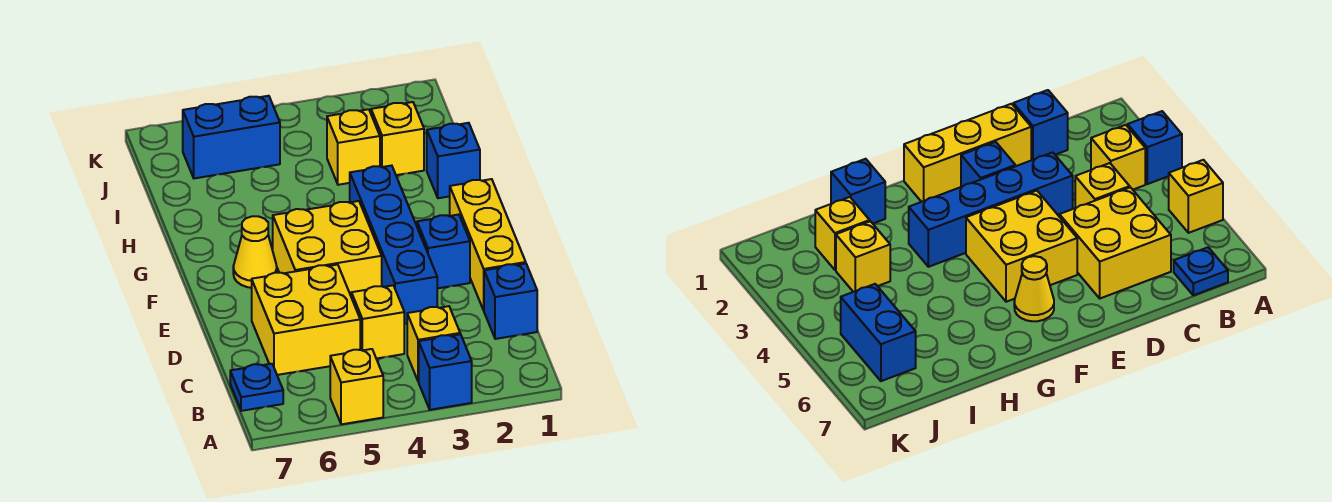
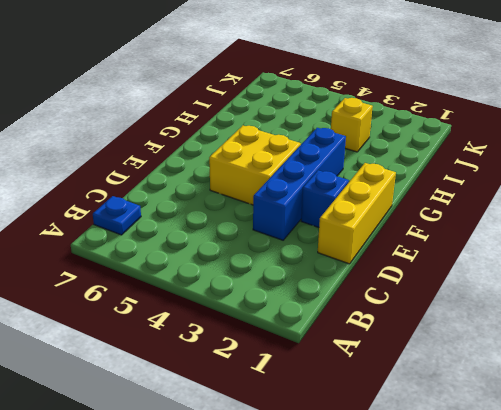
none -> blue brick A3 level 1
none -> yellow brick A5 level 1
none -> yellow brick B3 level 1

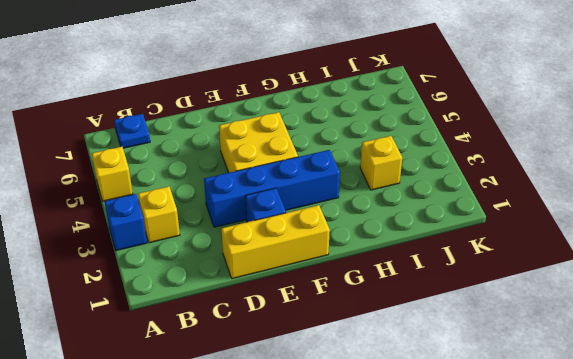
none -> blue brick C1 level 1
none -> yellow brick C4 level 1
none -> yellow brick C5:D6 level 1

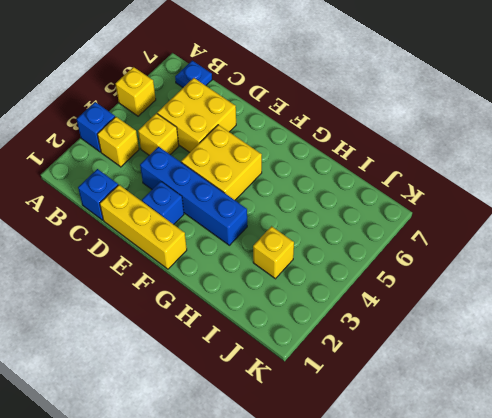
none -> yellow cone F6 level 1
none -> blue brick H1 level 1
none -> yellow brick I2 level 1

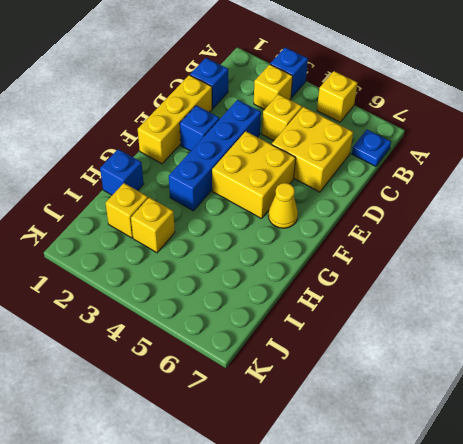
none -> blue brick J5:J6 level 1

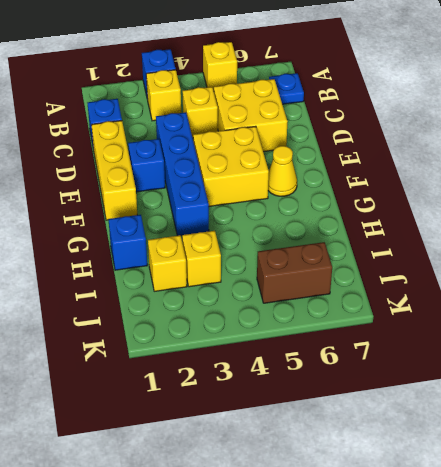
brown brick J5:J6 level 1 -> blue brick J5:J6 level 1

